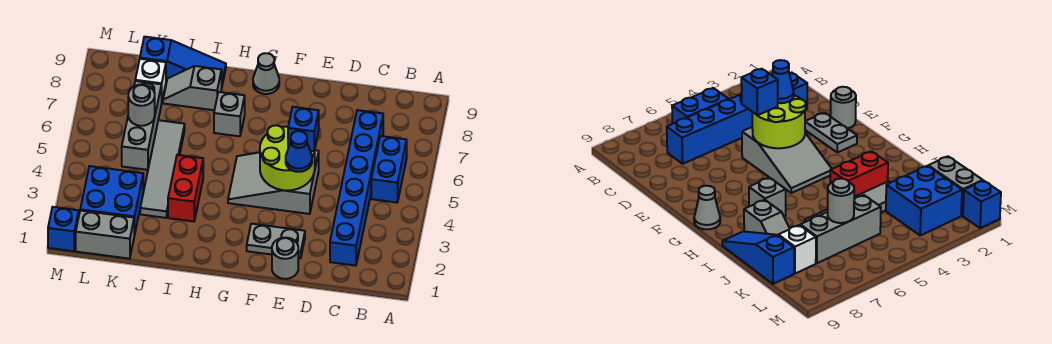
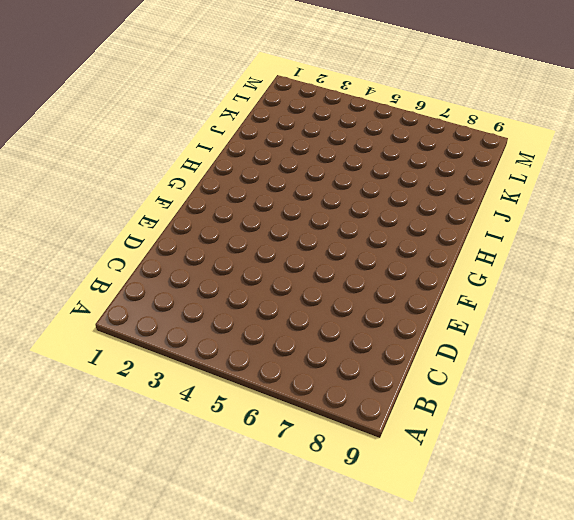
none -> blue brick B5:B6 level 1
none -> blue brick C2:C7 level 1
none -> grey round brick E1 level 1

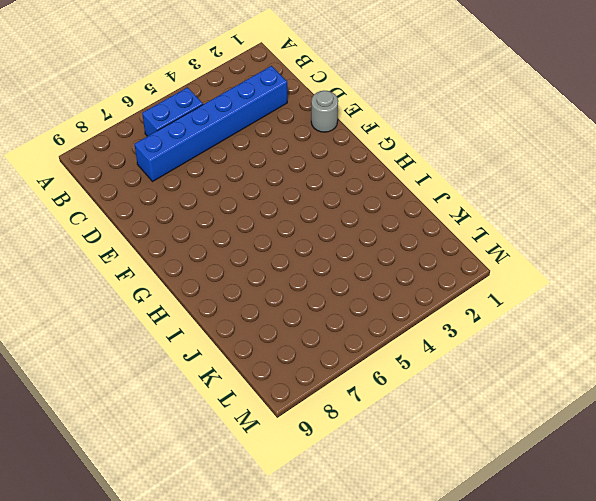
none -> grey plate E2:F2 level 1
none -> grey slope E4:G5 level 1 top E
none -> grey cone G9 level 1

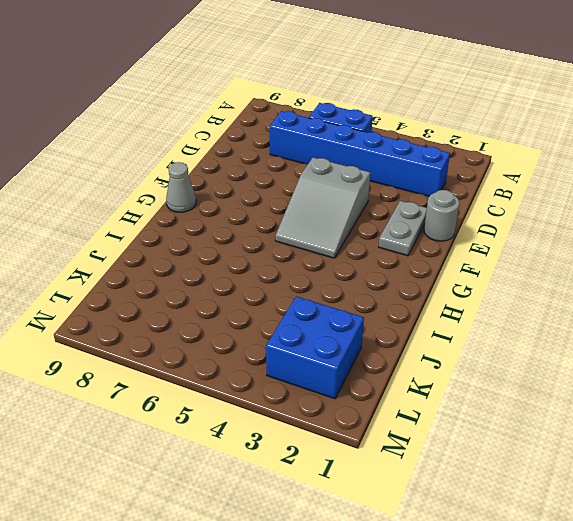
none -> grey brick H7 level 1
none -> red brick I3:I4 level 1
none -> grey slope I8:J8 level 1 top I

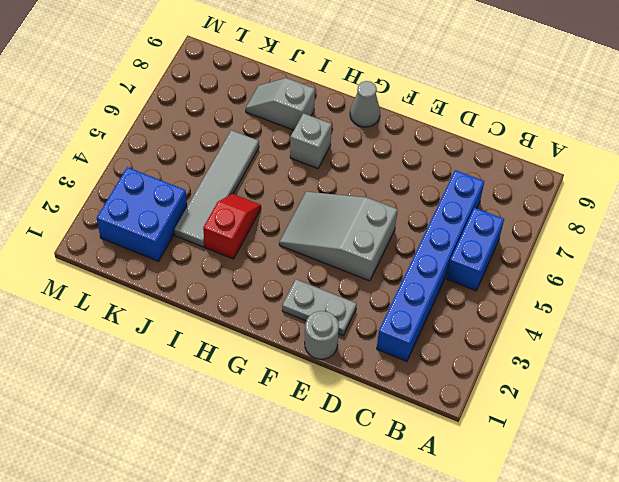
red slope I3:I4 level 1 top 3 -> red brick I3:I4 level 1
none -> blue slope I9:K9 level 1 top K
none -> grey brick K1:L1 level 1
none -> grey brick K5:K7 level 1

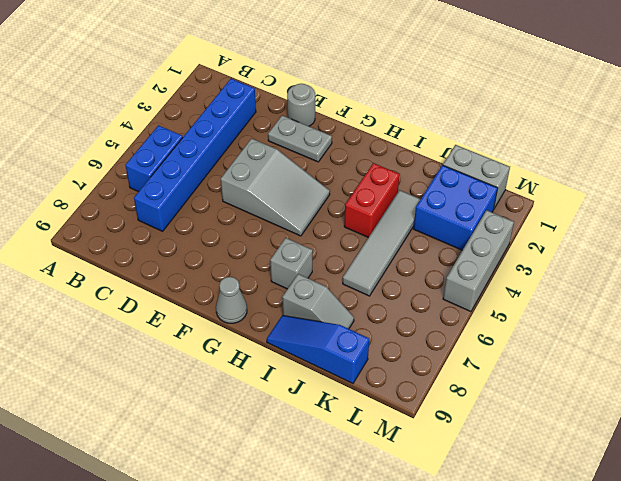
grey brick M3:M5 level 1 -> grey brick K5:K7 level 1
none -> white brick K8 level 1
none -> blue brick M1 level 1
none -> lime round brick E4:F5 level 2

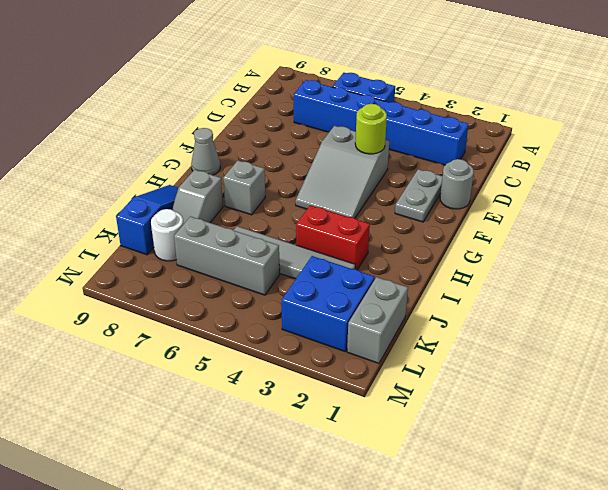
lime round brick E4 level 2 -> lime round brick E4:F5 level 2
white round brick K8 level 1 -> white brick K8 level 1
none -> blue brick M1 level 1
none -> grey round brick K6 level 2
none -> blue cone E4 level 3

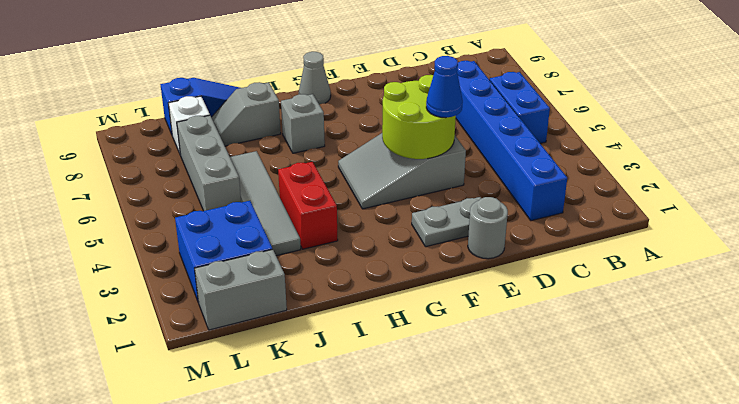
none -> blue brick M1 level 1
none -> grey round brick K6 level 2
none -> blue brick E5 level 3

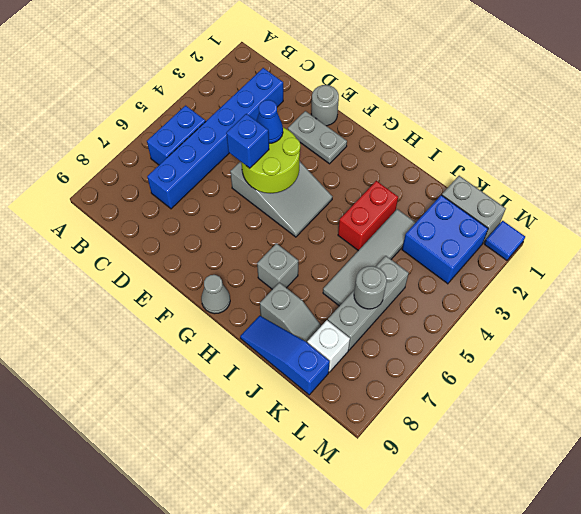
blue tile M1 level 1 -> blue brick M1 level 1

